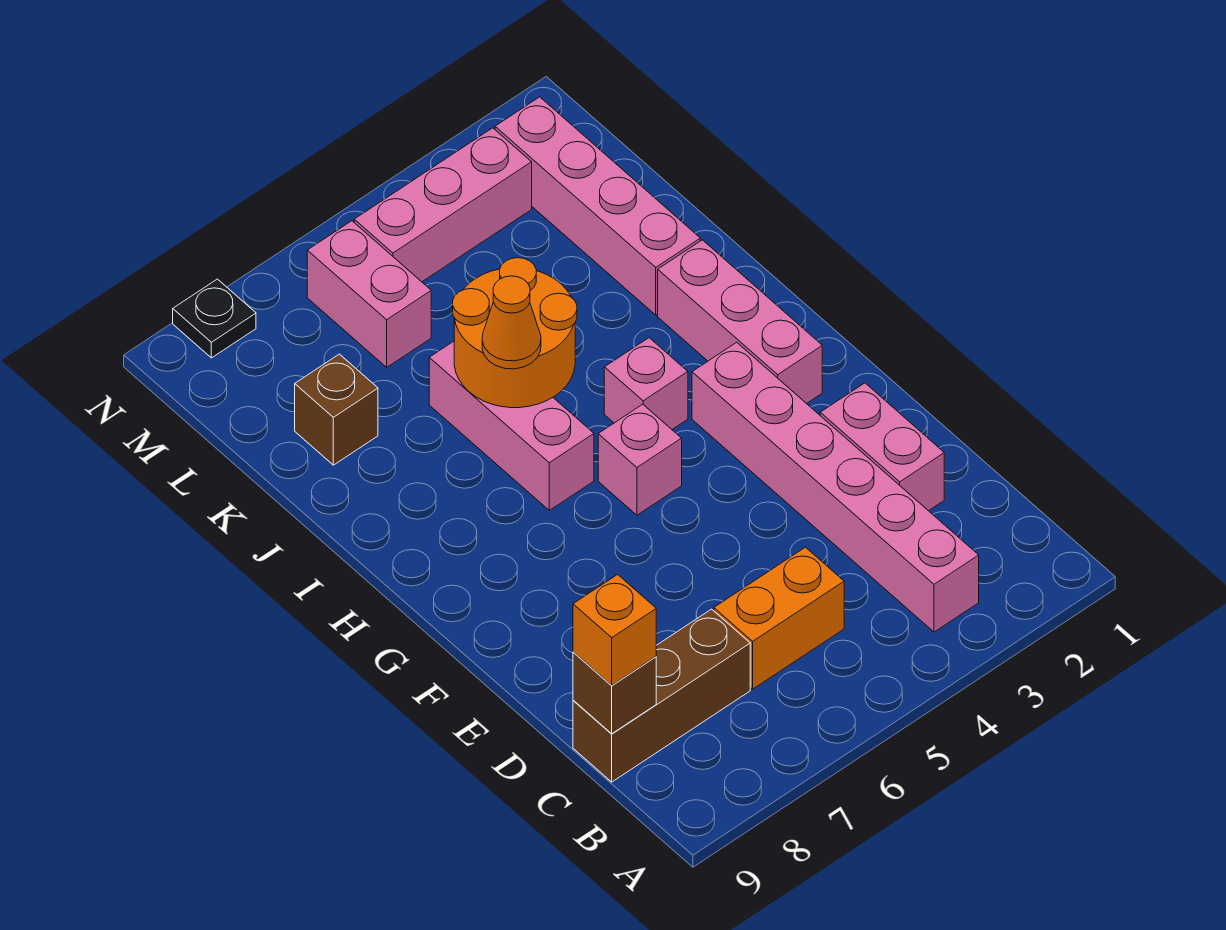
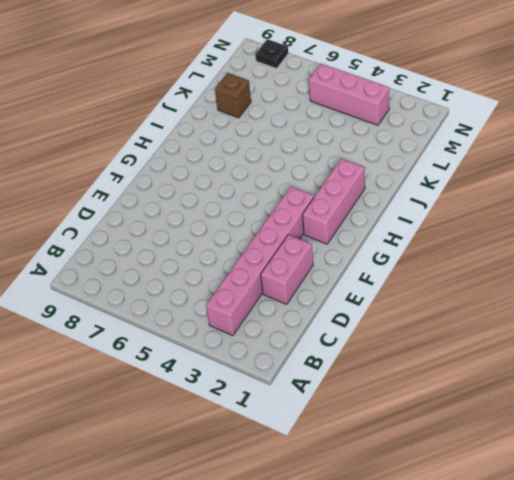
none -> orange brick C5:C6 level 1
none -> brown brick C7:C9 level 1
none -> pink brick G5 level 1

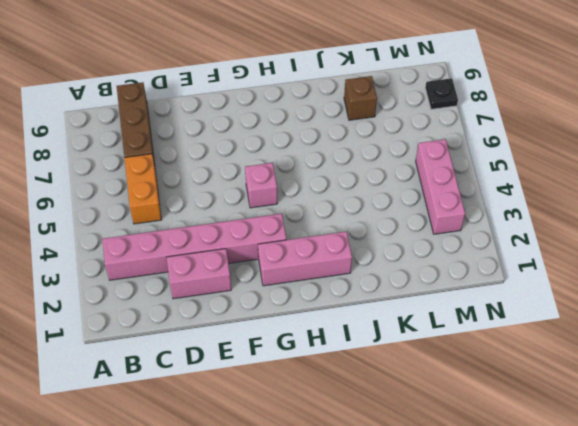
none -> pink brick H4 level 1
none -> pink brick H6:J6 level 1
none -> pink brick J2:M2 level 1

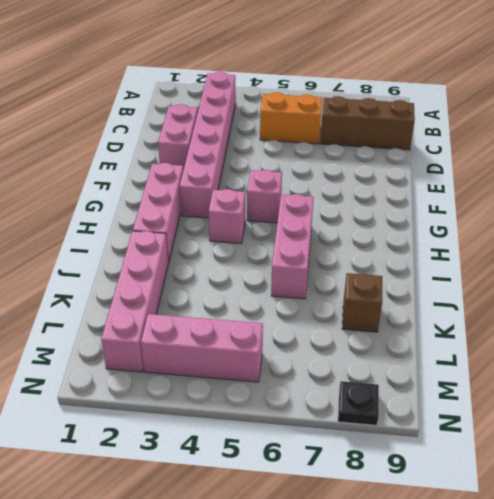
none -> pink brick L6:M6 level 1
none -> brown brick C9 level 2
none -> orange round brick I5:J6 level 2

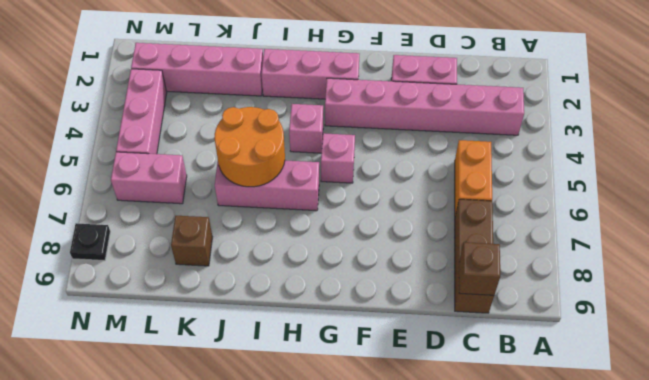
none -> orange brick C9 level 3
none -> orange cone I6 level 3

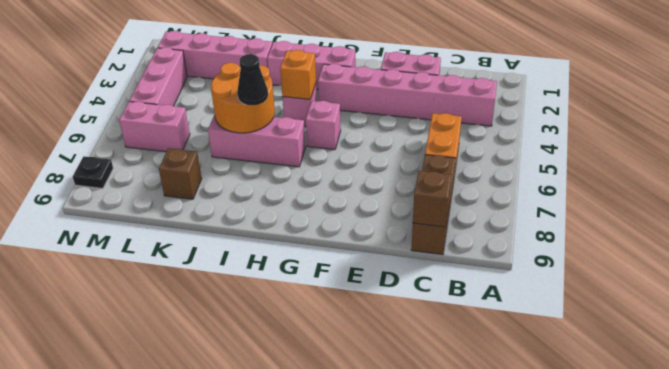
orange brick H4 level 2 -> orange brick C9 level 3
black cone I6 level 3 -> orange cone I6 level 3

